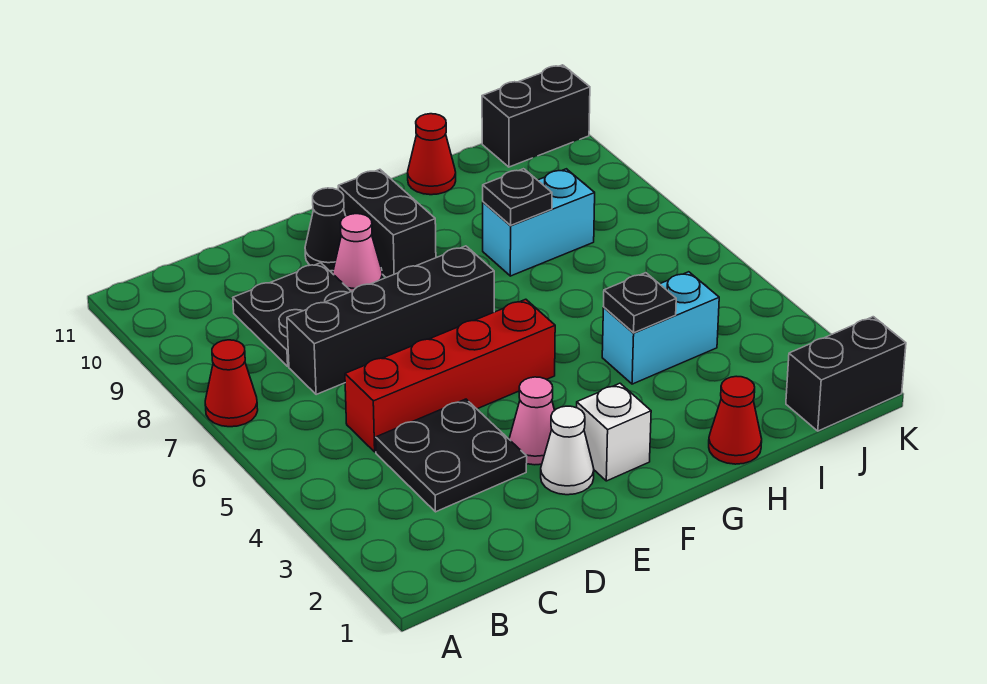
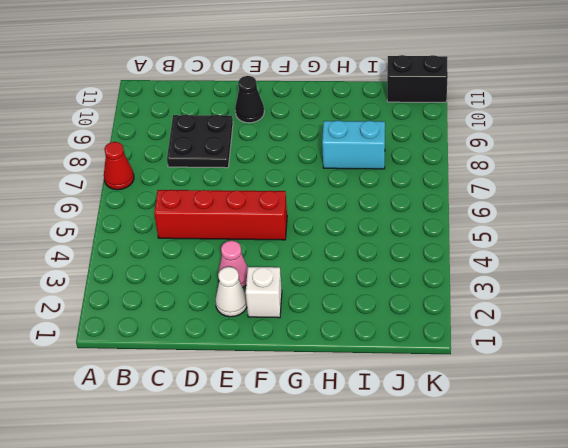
none -> black plate C3:D4 level 1
none -> black brick C7:F7 level 1
none -> pink cone E9 level 1

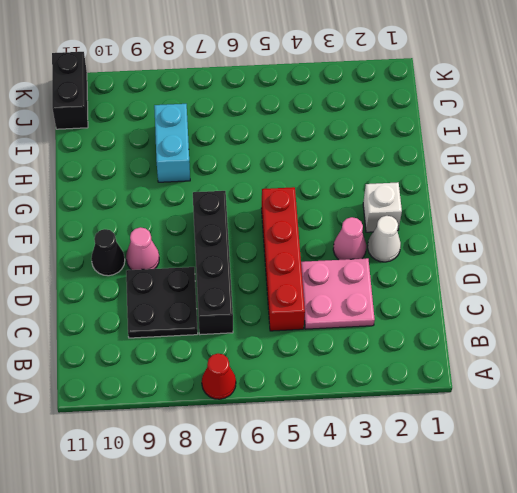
pink plate C3:D4 level 1 -> black plate C3:D4 level 1
none -> black brick F9:F10 level 1
none -> red cone H1 level 1
none -> cyan brick H4:I4 level 1

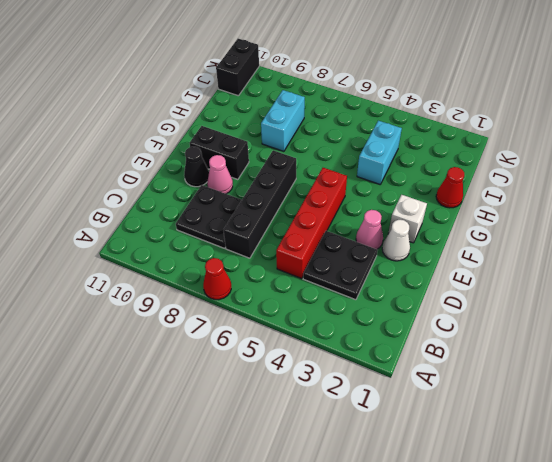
none -> red cone H11 level 1
none -> black brick J1:K1 level 1
none -> black plate H4 level 2

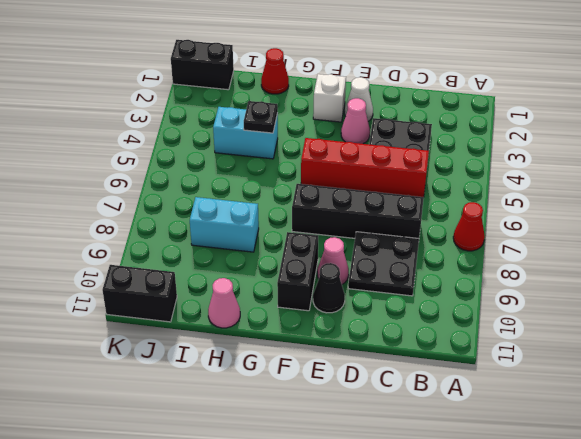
pink cone H11 level 1 -> red cone H11 level 1
none -> black plate H8 level 2

